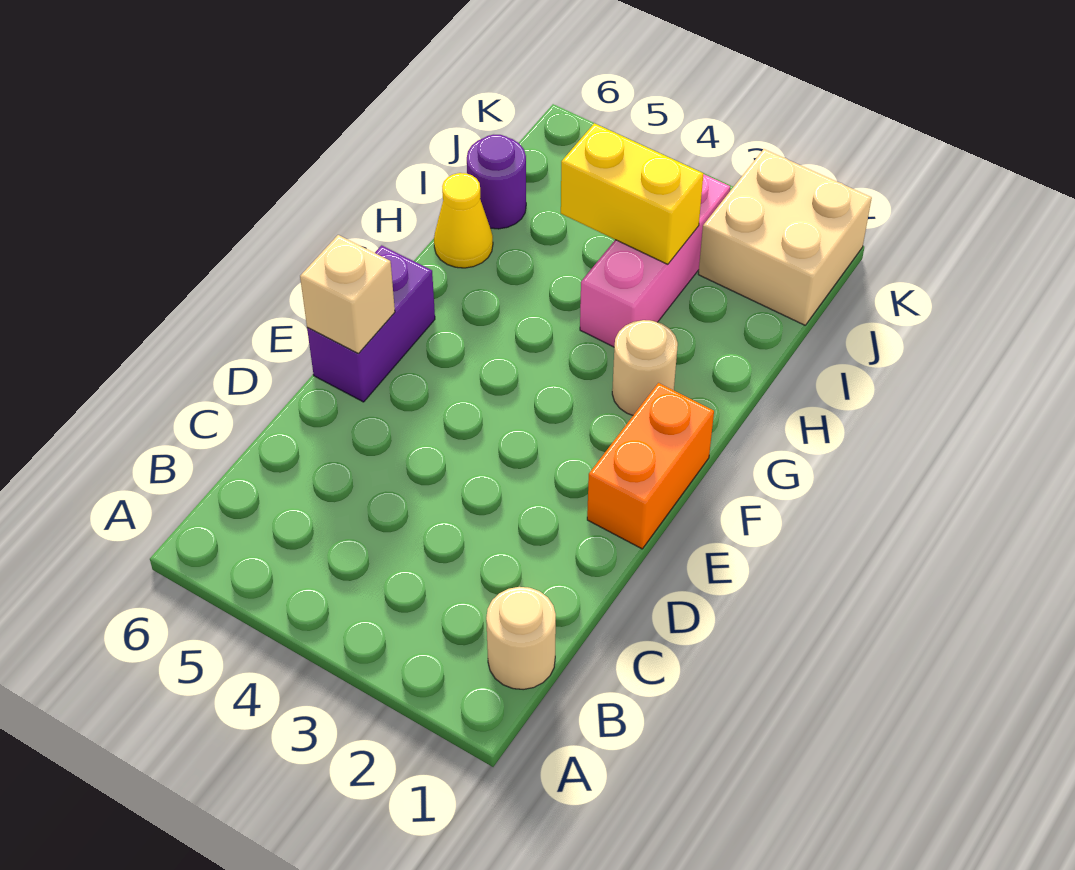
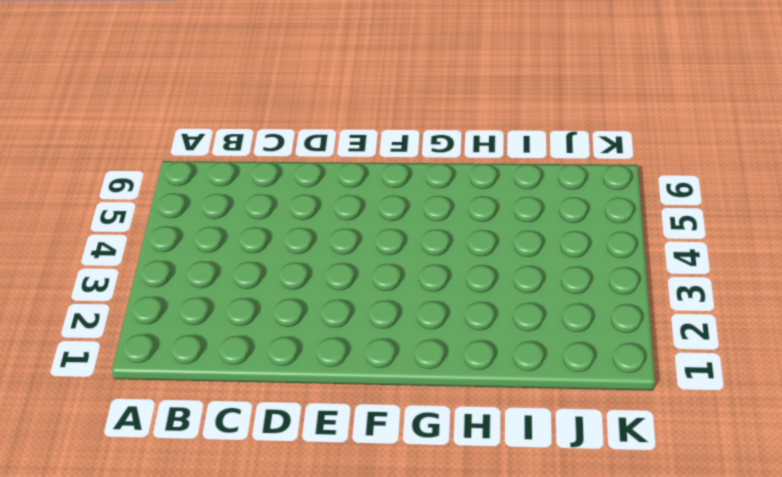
none -> tan round brick B1 level 1
none -> orange brick E1:F1 level 1

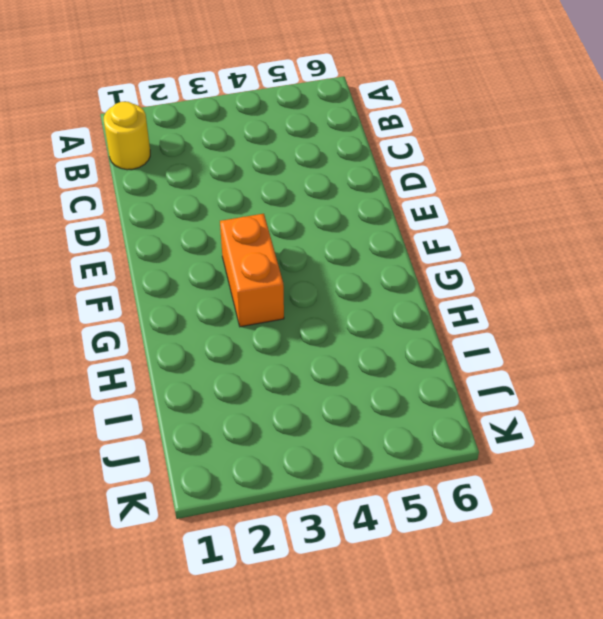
yellow round brick B1 level 1 -> tan round brick B1 level 1
orange brick F3:G3 level 1 -> orange brick E1:F1 level 1
none -> purple brick E6:F6 level 1
none -> tan round brick G2 level 1

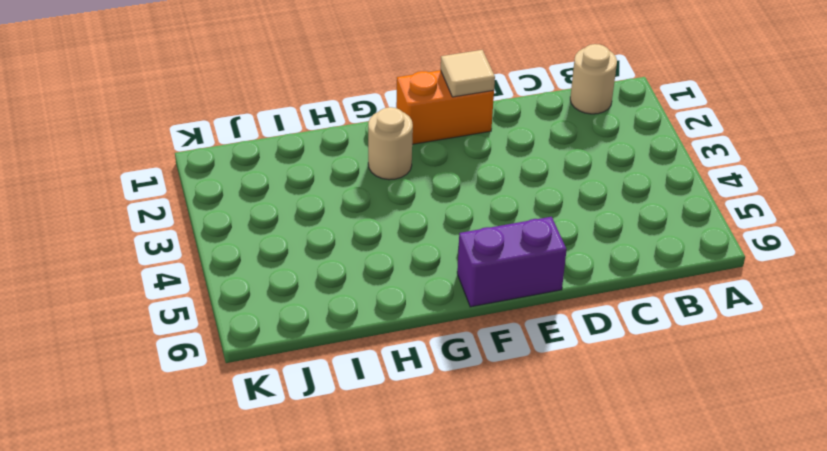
tan tile E1 level 2 -> none
none -> pink brick H3:J3 level 1
none -> yellow cone H6 level 1

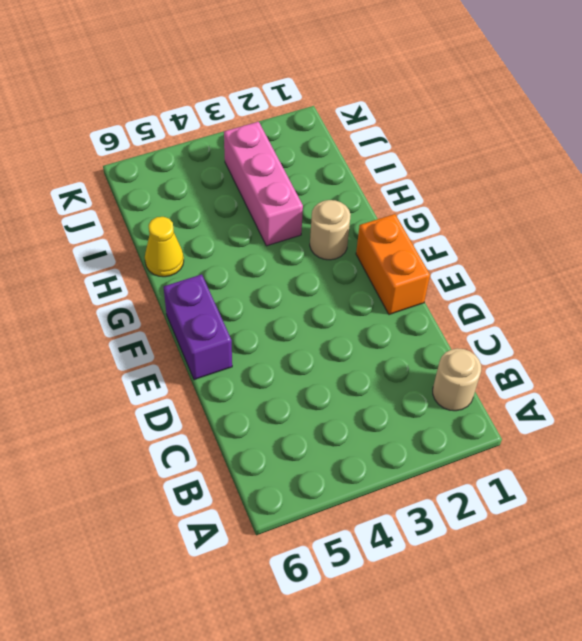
none -> purple round brick I6 level 1
none -> tan brick J1:K2 level 1

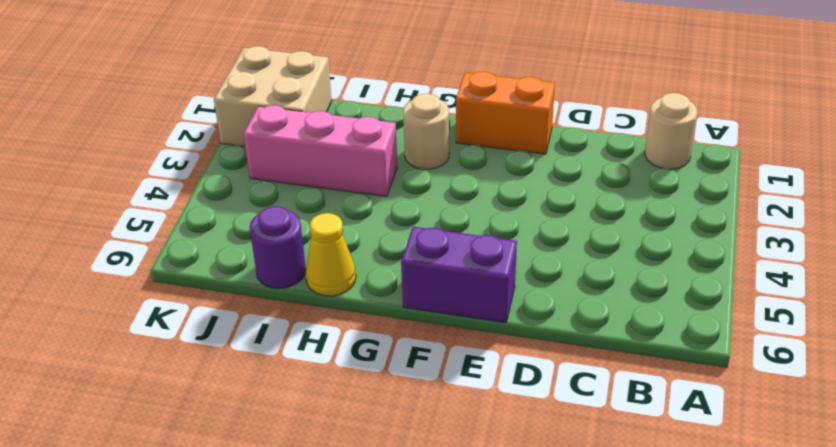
none -> tan brick E6 level 2
none -> yellow brick I3:I4 level 2

